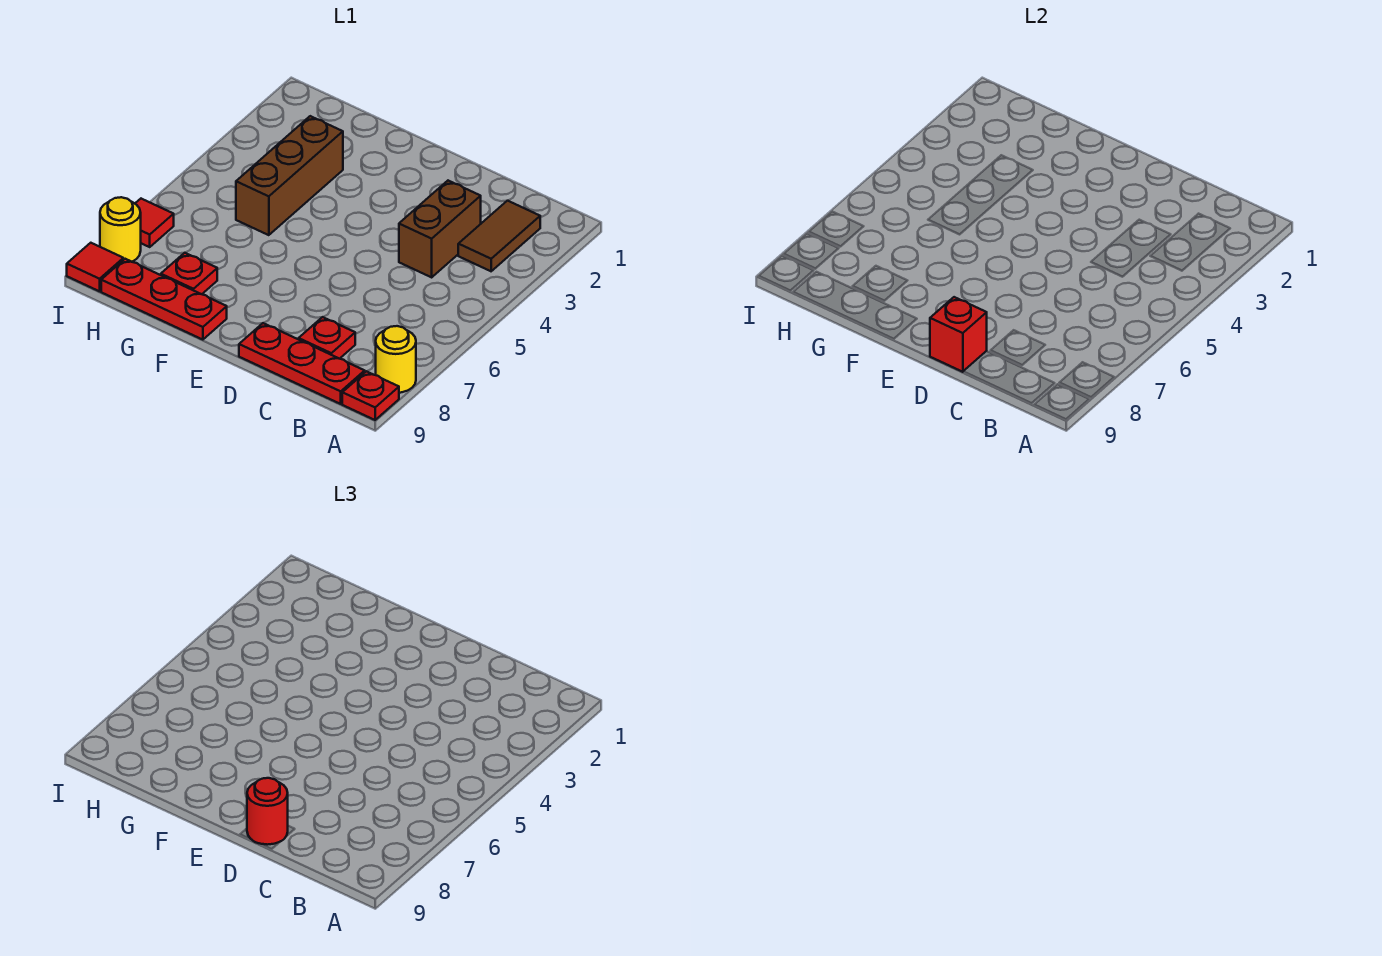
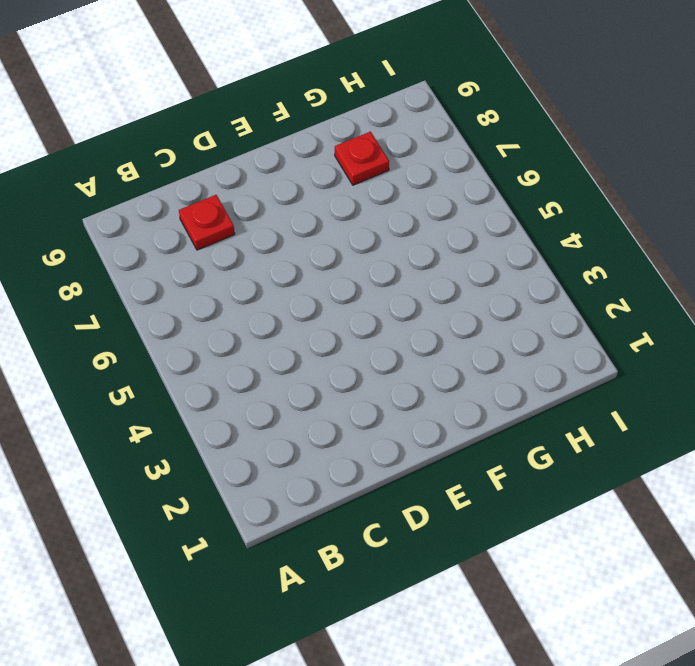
none -> yellow round brick A8 level 1
none -> red plate A9 level 1
none -> brown tile B2:B3 level 1

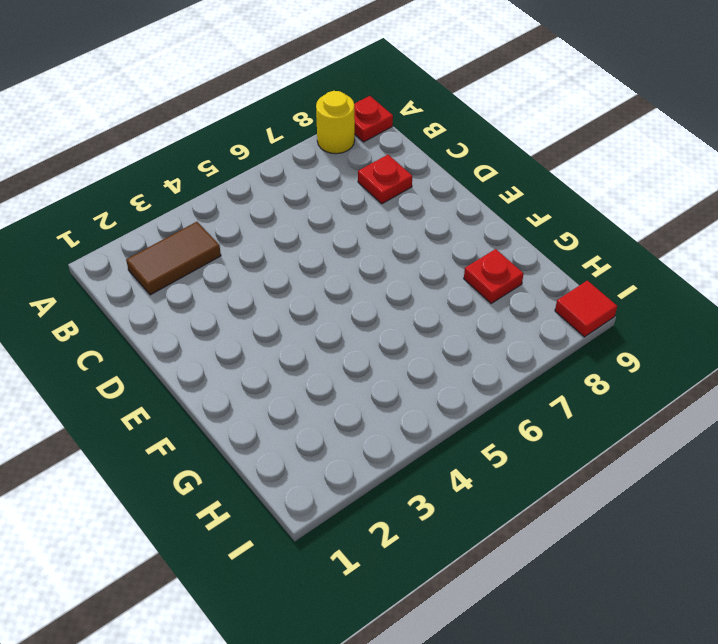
none -> red plate B9:D9 level 1
none -> brown brick C3:C4 level 1
none -> red plate F9:H9 level 1

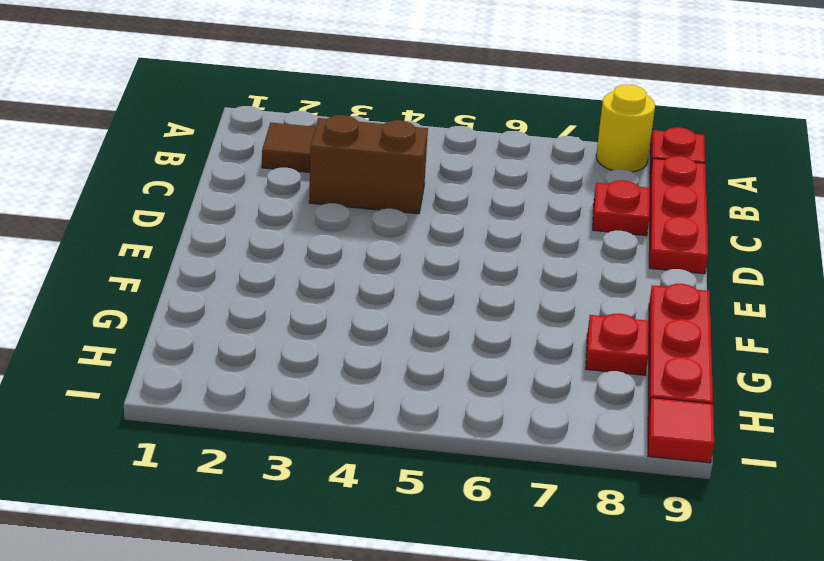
none -> brown brick G3:G5 level 1
none -> red tile I7 level 1
none -> yellow round brick I8 level 1

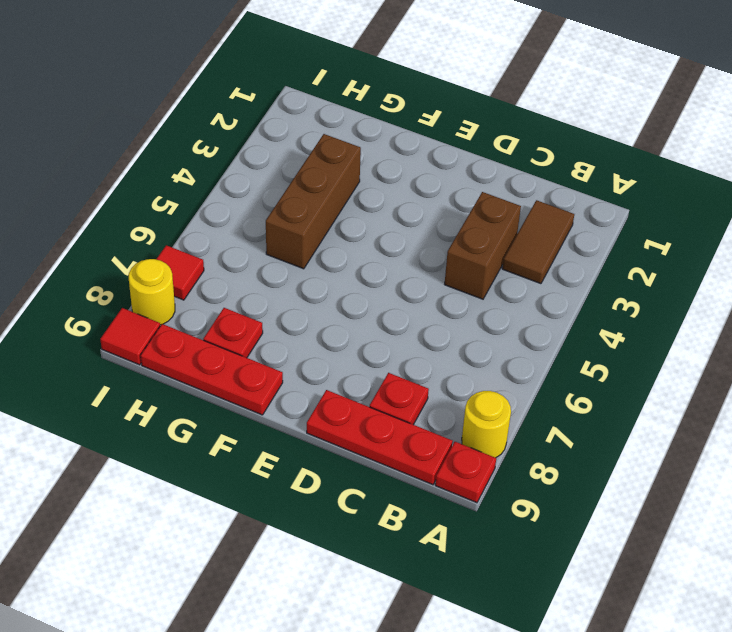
none -> red brick D9 level 2
none -> red round brick D9 level 3

